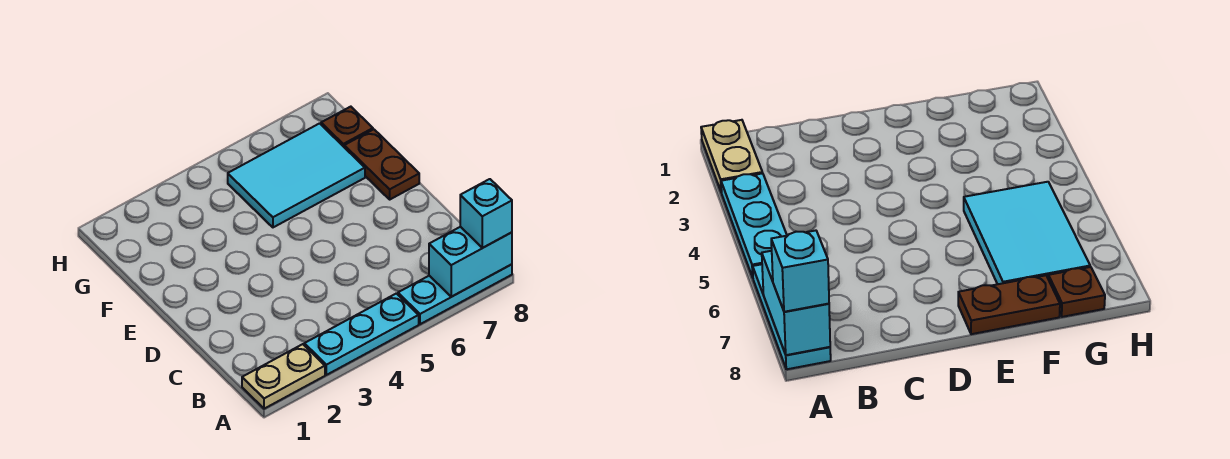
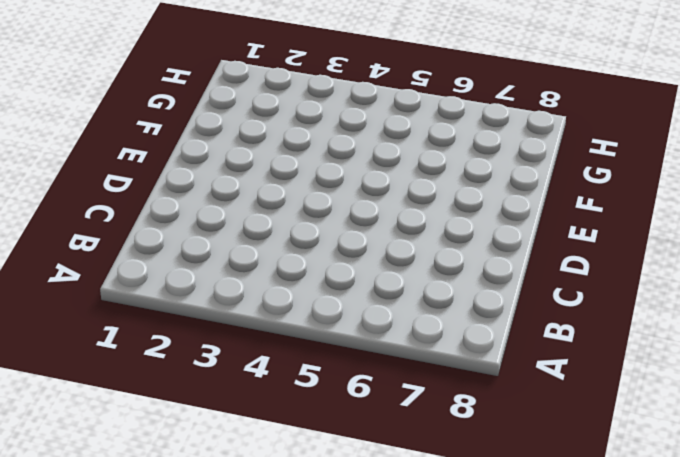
none -> tan plate A1:A2 level 1
none -> cyan plate A3:A5 level 1

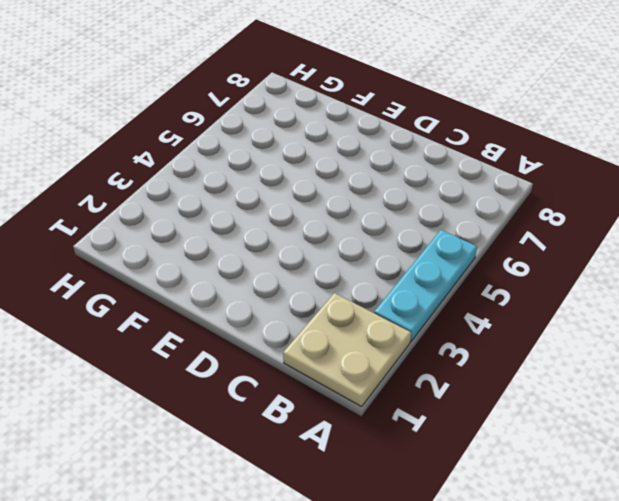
tan plate A1:B2 level 1 -> tan plate A1:A2 level 1
none -> cyan plate A6:A8 level 1
none -> brown plate E8:F8 level 1

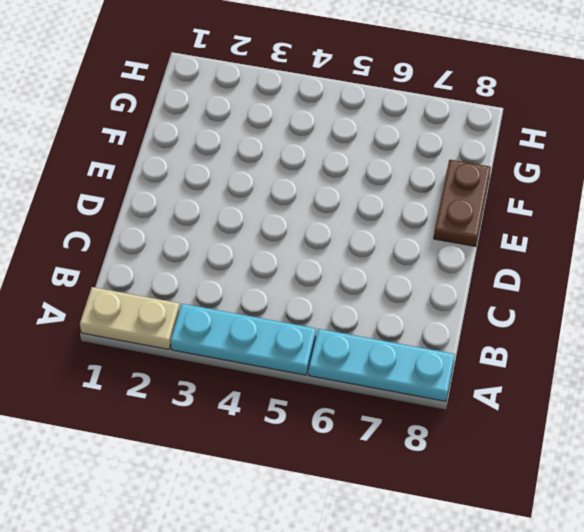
none -> cyan tile F5:G7 level 1
none -> brown plate G8 level 1

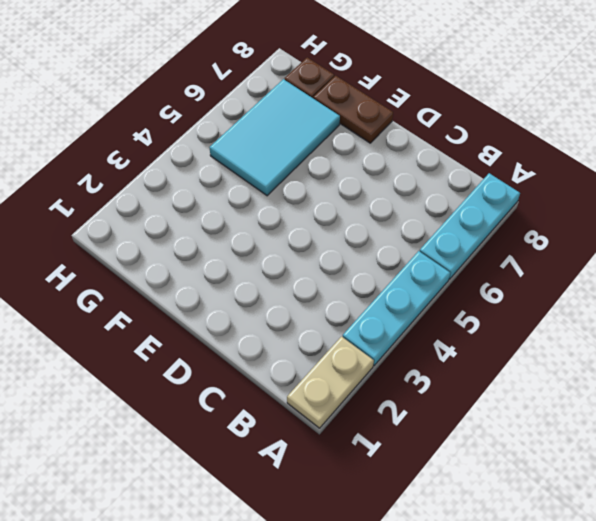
none -> cyan brick A7:A8 level 2
none -> cyan brick A8 level 3

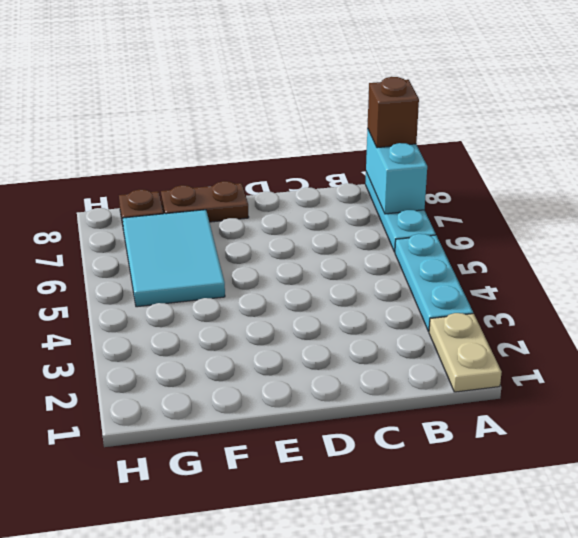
brown brick A8 level 3 -> cyan brick A8 level 3

